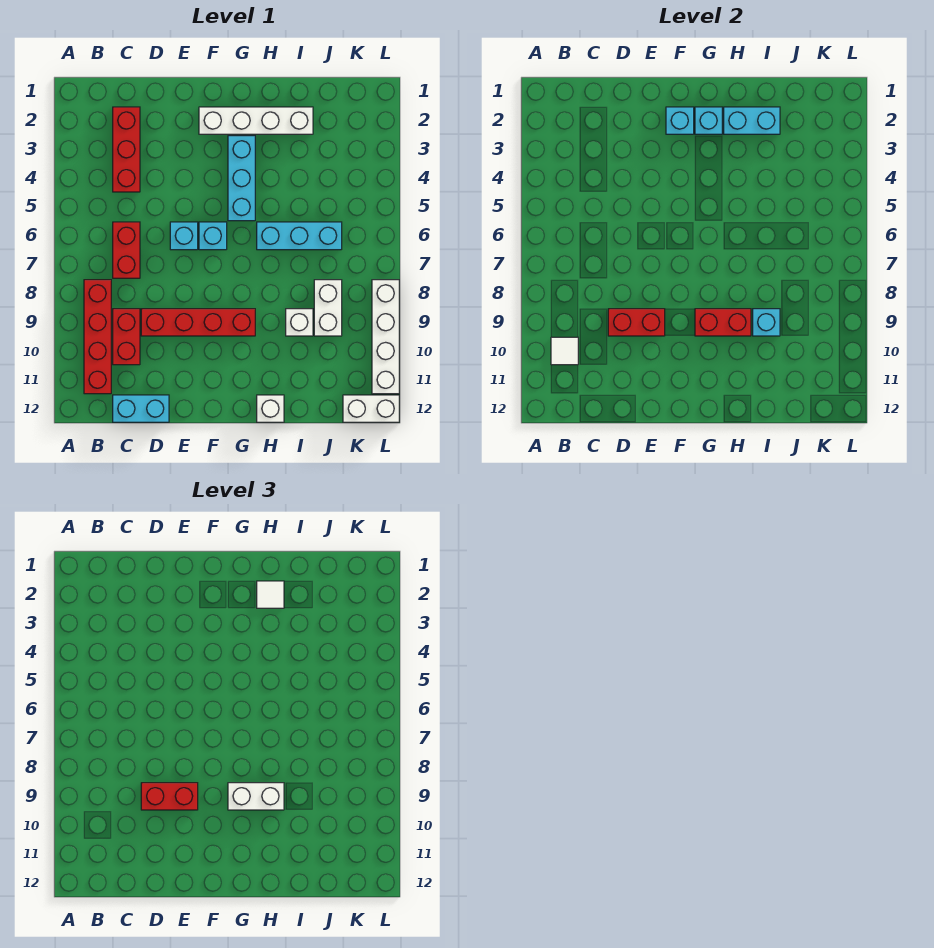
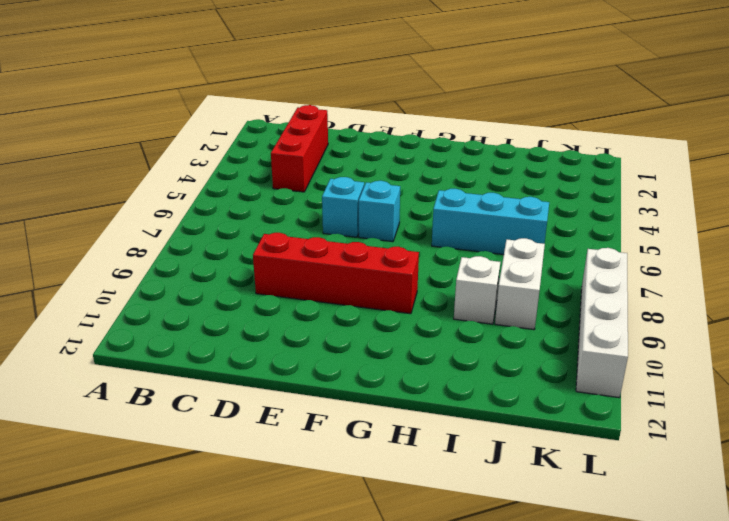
none -> red brick B8:B11 level 1
none -> red brick C6:C7 level 1
none -> red brick C9:C10 level 1

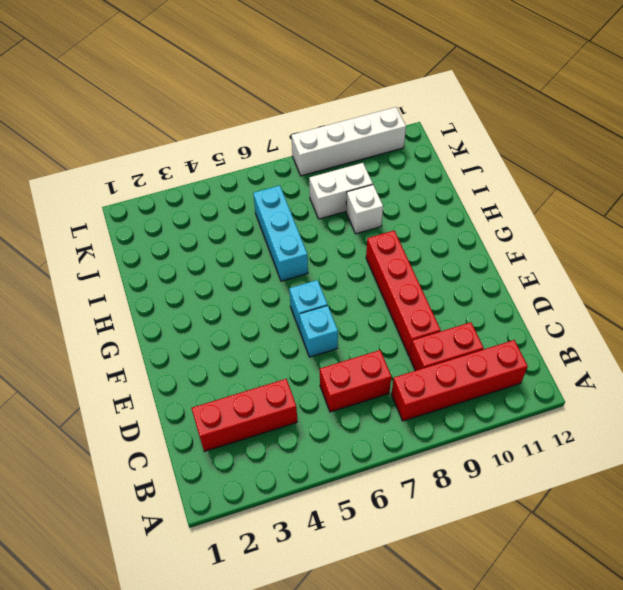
none -> cyan brick C12:D12 level 1
none -> white brick F2:I2 level 1
none -> cyan brick G3:G5 level 1

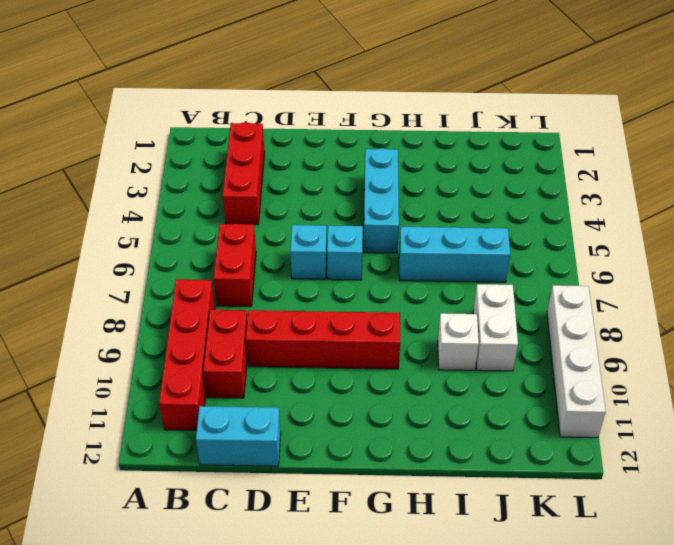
none -> white brick F2:I2 level 1
none -> white brick H12 level 1
none -> white brick K12:L12 level 1

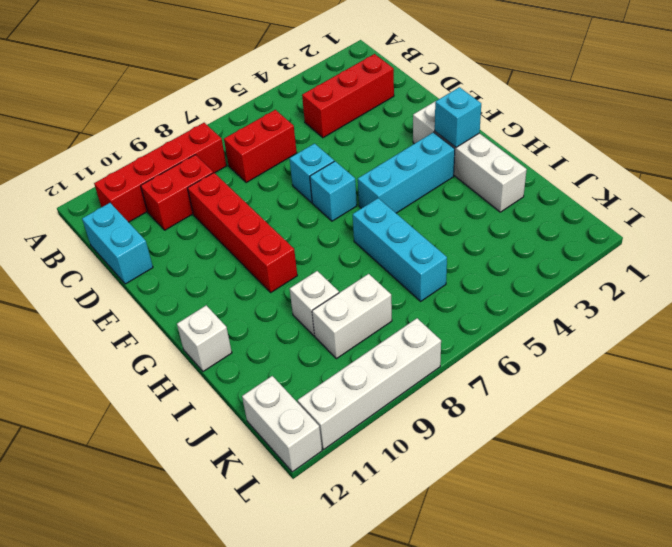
none -> white tile B10 level 2
none -> red brick D9:E9 level 2
none -> cyan brick F2 level 2

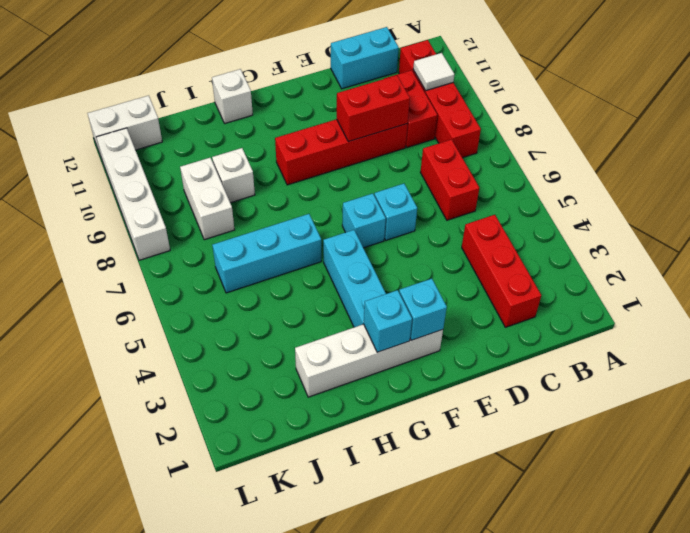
none -> red brick G9:H9 level 2
none -> cyan brick H2:I2 level 2
none -> cyan brick I9 level 2

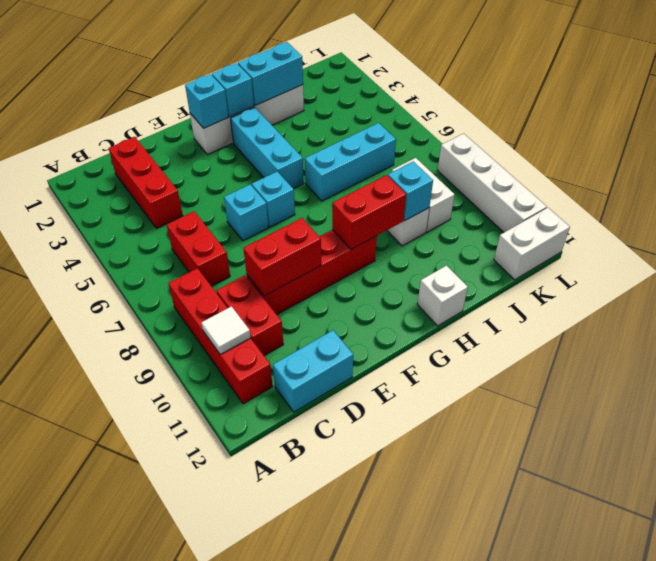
none -> red brick D9:E9 level 3
none -> white brick G9:H9 level 3
none -> white tile H2 level 3

